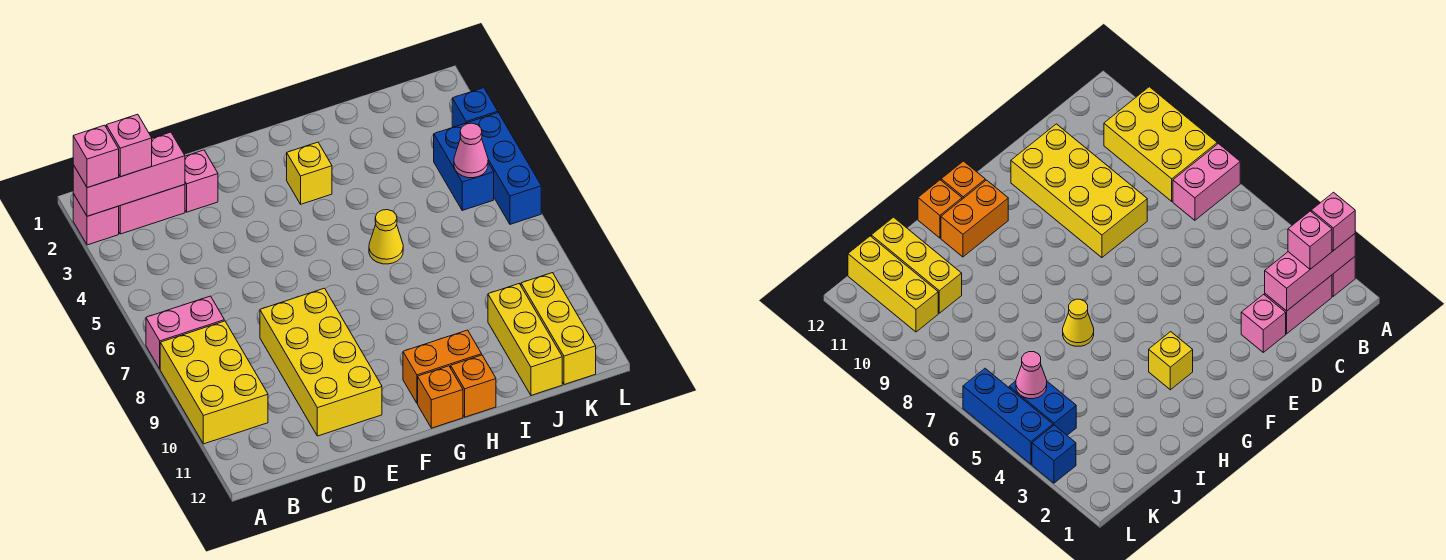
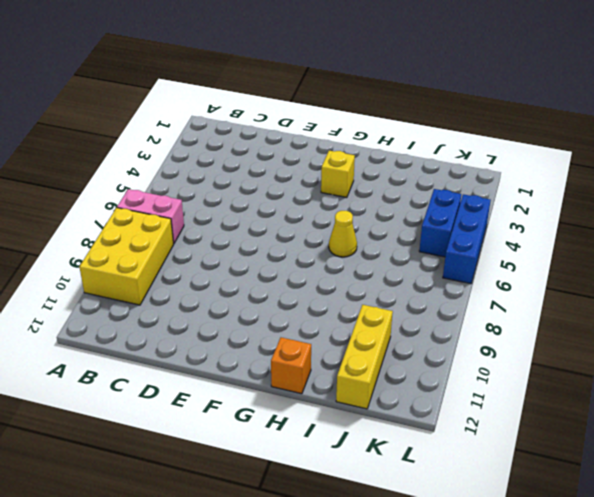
none -> pink brick A2 level 1
none -> pink brick B2:C2 level 1
none -> pink brick D2 level 1

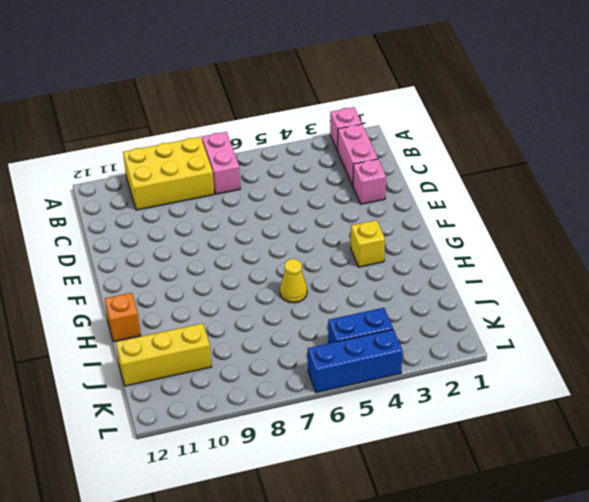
none -> yellow brick D8:E11 level 1
none -> orange brick G11:H11 level 1
none -> orange brick G12 level 1

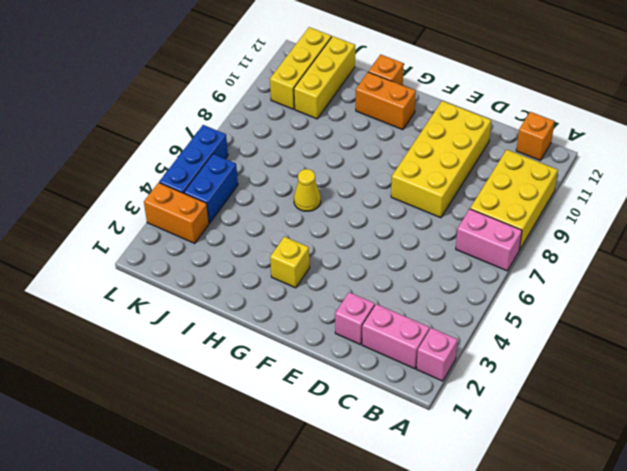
orange brick B12 level 1 -> orange brick G12 level 1
orange brick K3:L3 level 1 -> blue brick L3 level 1
none -> pink brick A2:C2 level 2
none -> pink cone K5 level 2
none -> pink brick A2 level 3

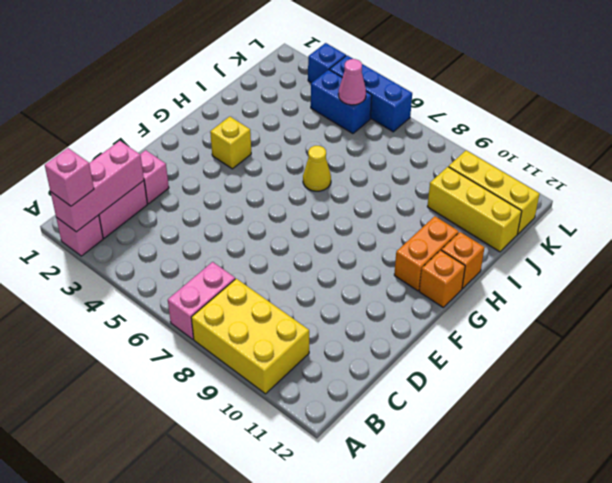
none -> yellow brick D8:E11 level 1
none -> pink brick B2 level 3

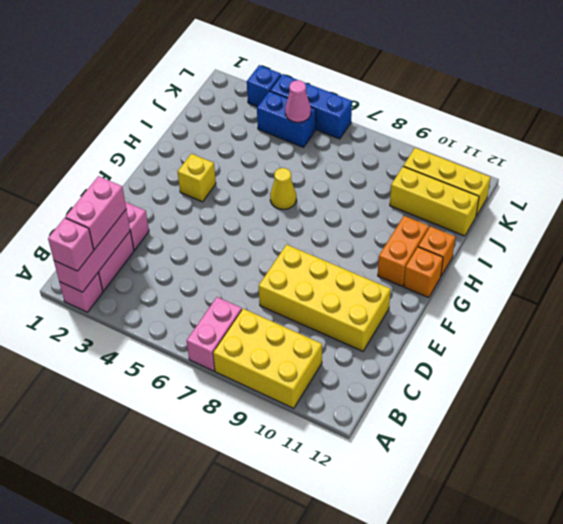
pink brick B2:C2 level 3 -> pink brick B2 level 3

